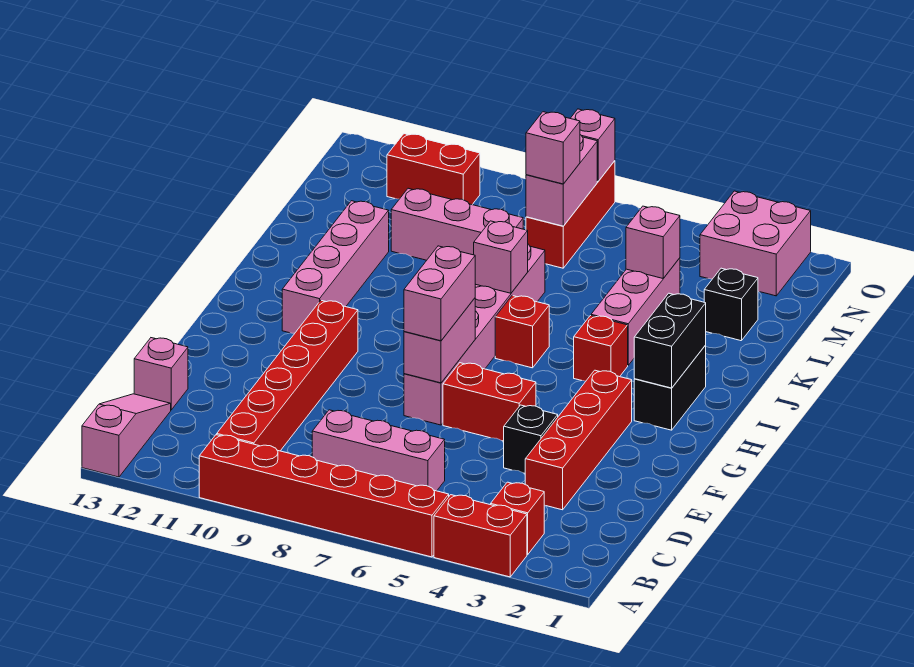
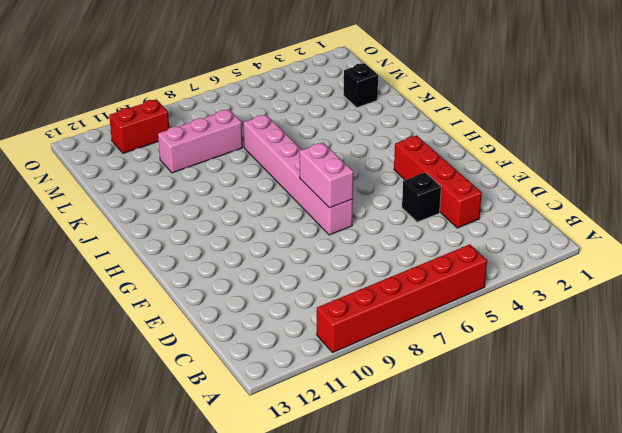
none -> red brick A3:A4 level 1
none -> pink slope A13:C13 level 1 top A
none -> red brick B3 level 1

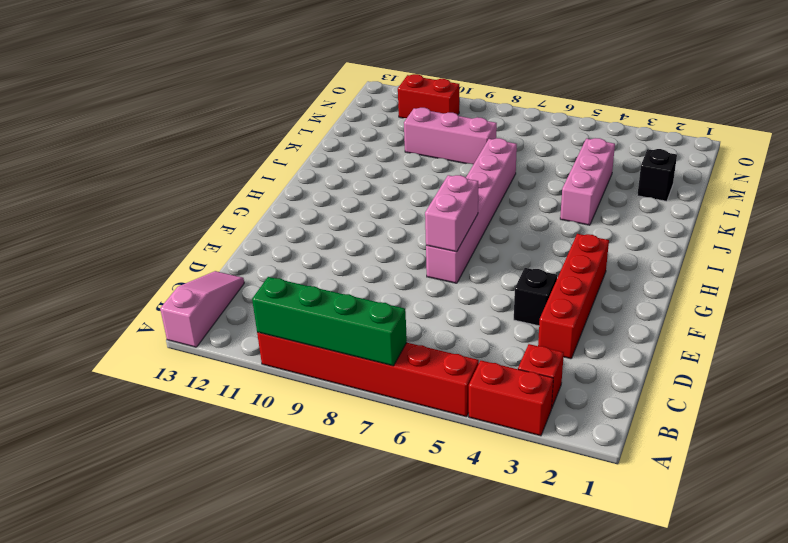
green brick A7:A10 level 2 -> none
none -> red brick B10:G10 level 1
none -> pink brick C6:C8 level 1
none -> pink brick D13 level 1

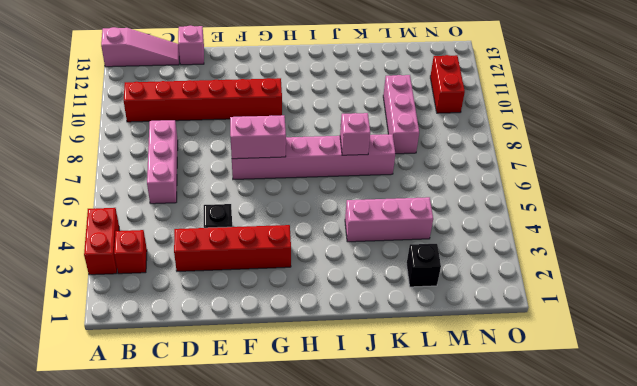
none -> red brick A5:A10 level 1
none -> red brick F5:F6 level 1
none -> black brick H2:I2 level 1

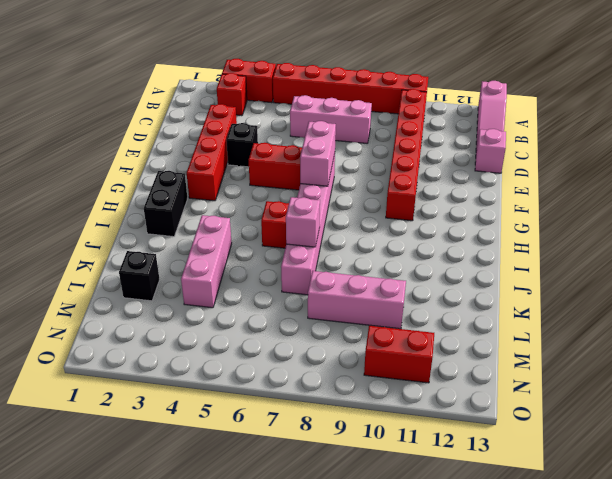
none -> pink brick H11:K11 level 1
none -> red brick I4 level 1
none -> red brick M7:O7 level 1

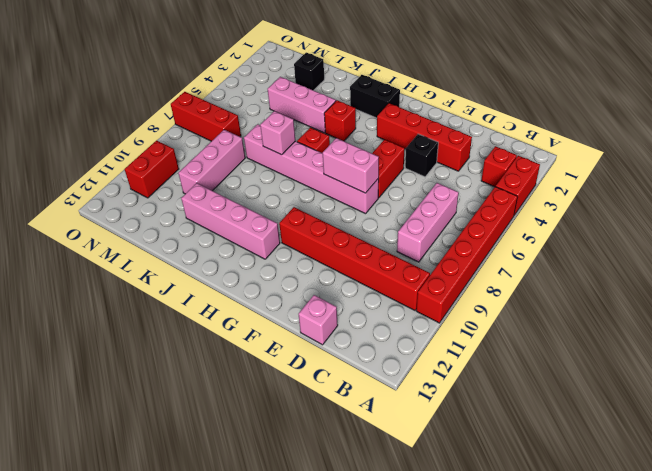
none -> pink slope A13:C13 level 1 top A
none -> pink brick N2:O3 level 1
none -> black brick H2:I2 level 2

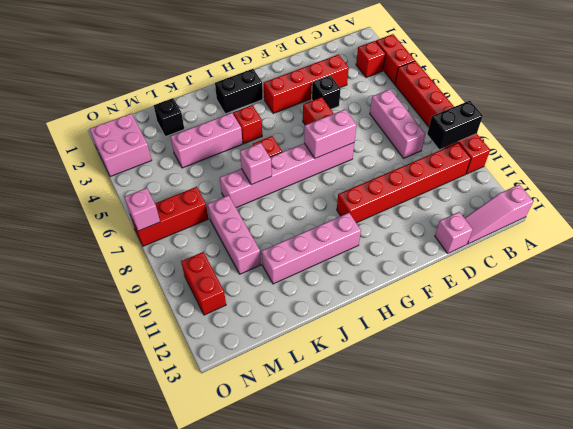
black brick A9:B9 level 2 -> black brick H2:I2 level 2
none -> pink brick L4 level 2
none -> pink brick M7:N7 level 2
none -> pink brick F7:G7 level 3

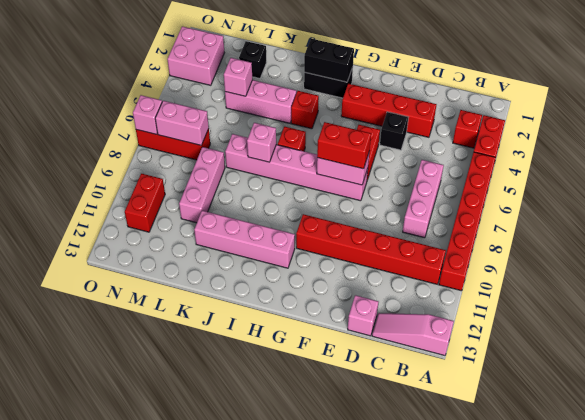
red brick F7:G7 level 3 -> pink brick F7:G7 level 3
none -> pink brick M7 level 3

